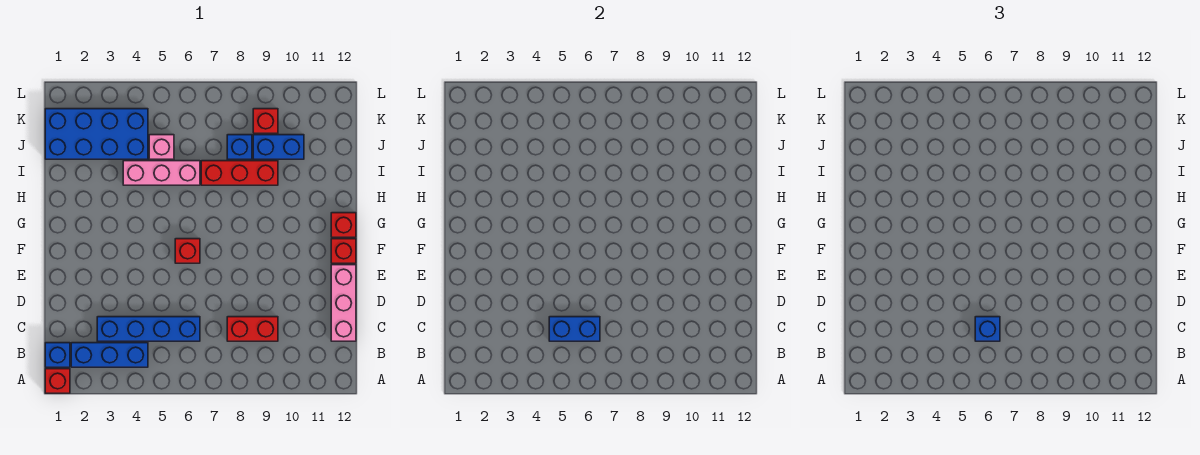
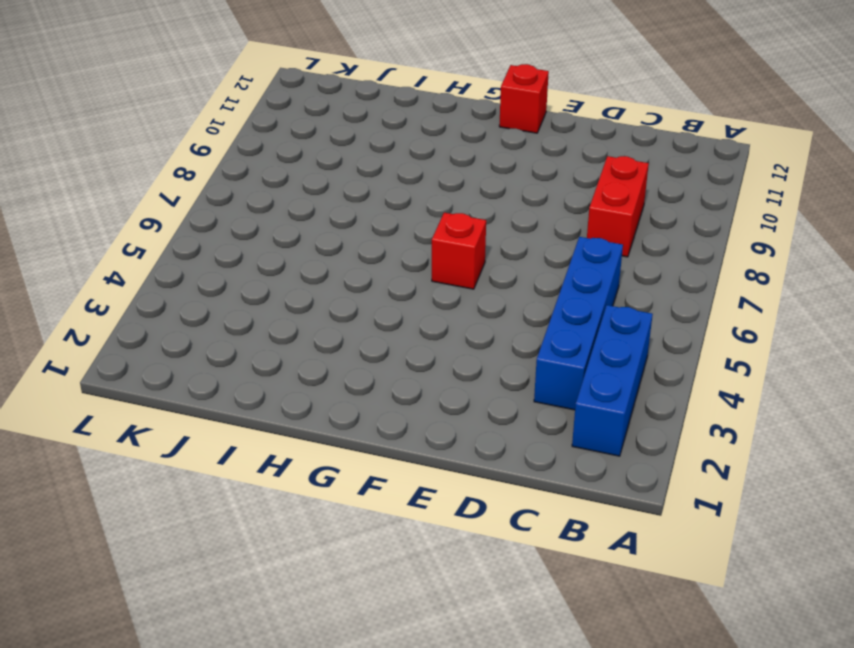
none -> red brick A1 level 1
none -> blue brick B1 level 1
none -> pink brick C12:E12 level 1

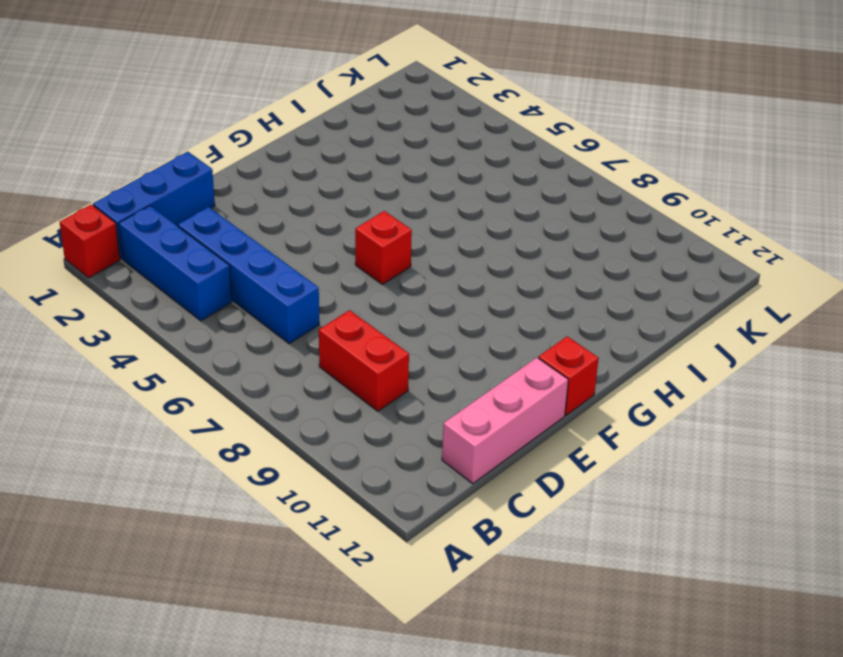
blue brick B1:D1 level 1 -> blue brick B1 level 1
none -> red brick G12 level 1
none -> pink brick I4:I6 level 1
none -> red brick I7:I9 level 1

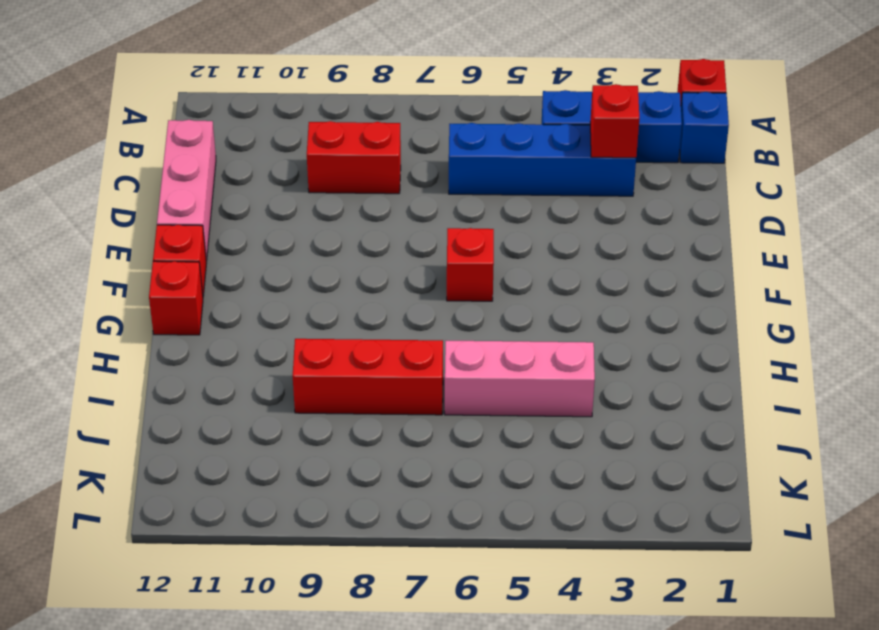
red brick C3 level 2 -> red brick K9 level 1
none -> blue brick J1:K4 level 1
none -> pink brick J5 level 1
none -> blue brick J8 level 1

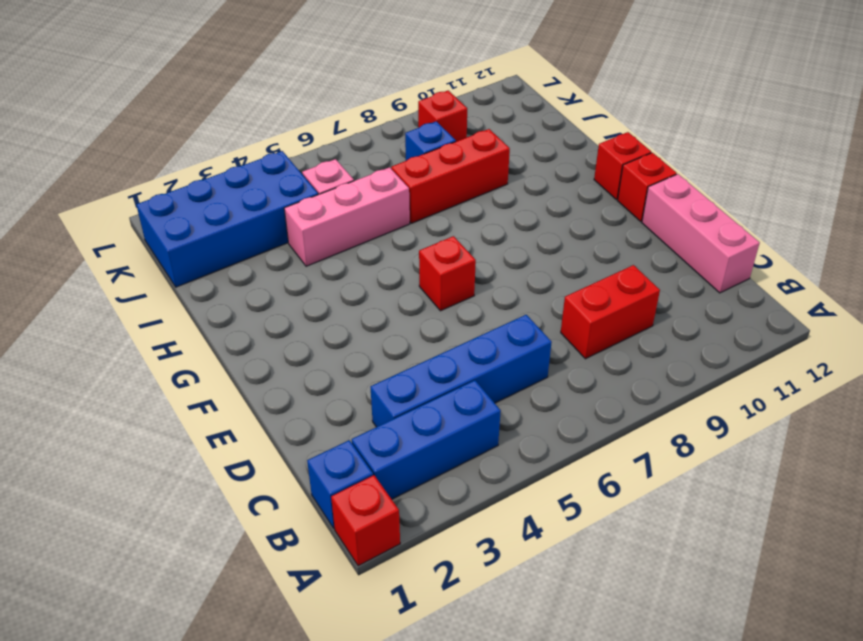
none -> blue brick J9:J10 level 1
none -> blue brick C5:C6 level 2
none -> blue brick C6 level 3

